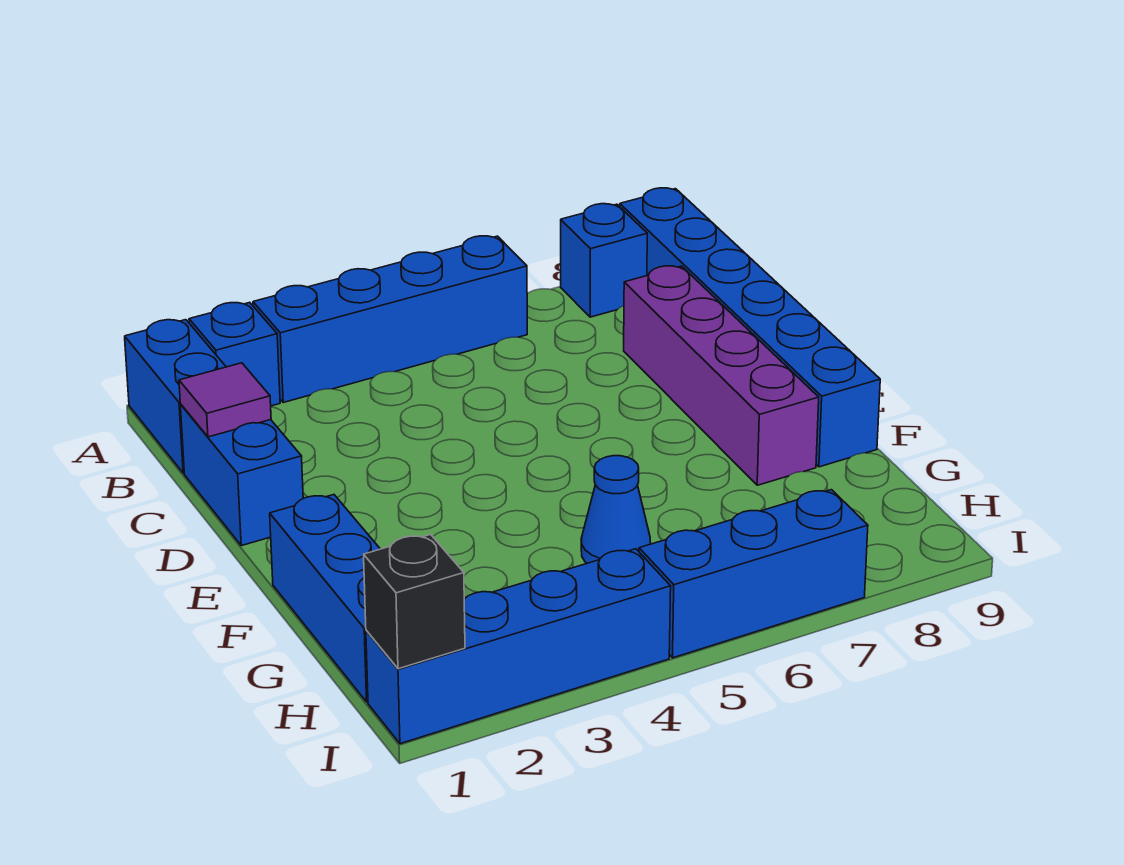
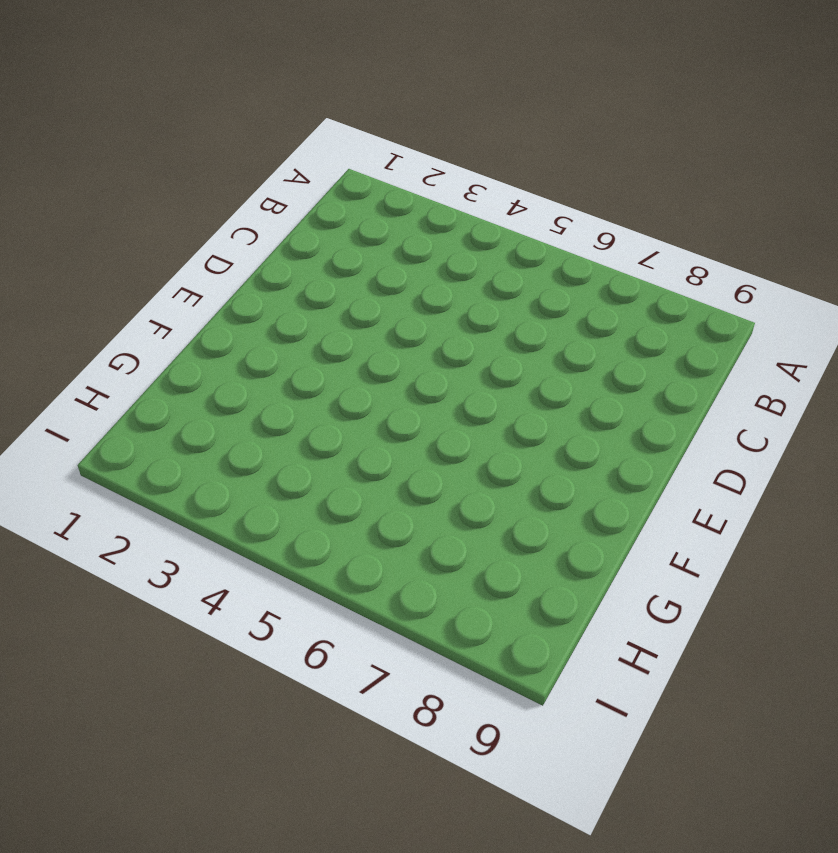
none -> blue brick A1:B1 level 1
none -> blue brick A2 level 1
none -> blue brick A3:A6 level 1

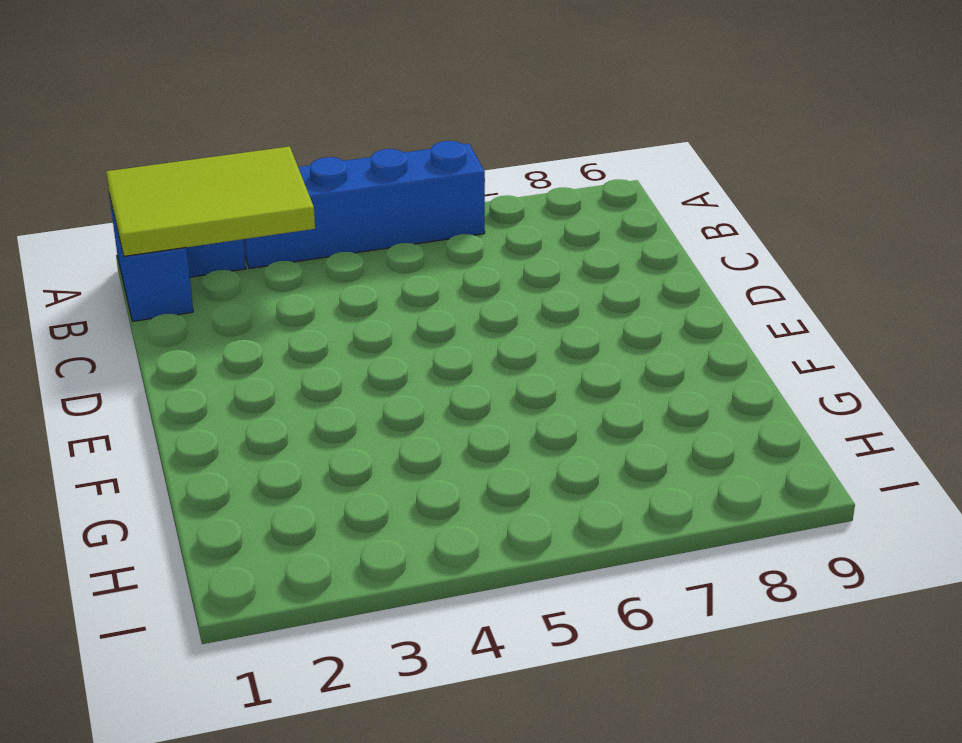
lime tile A1:B3 level 2 -> none
none -> blue brick A8 level 1
none -> blue brick A9:F9 level 1
none -> blue brick C1:D1 level 1

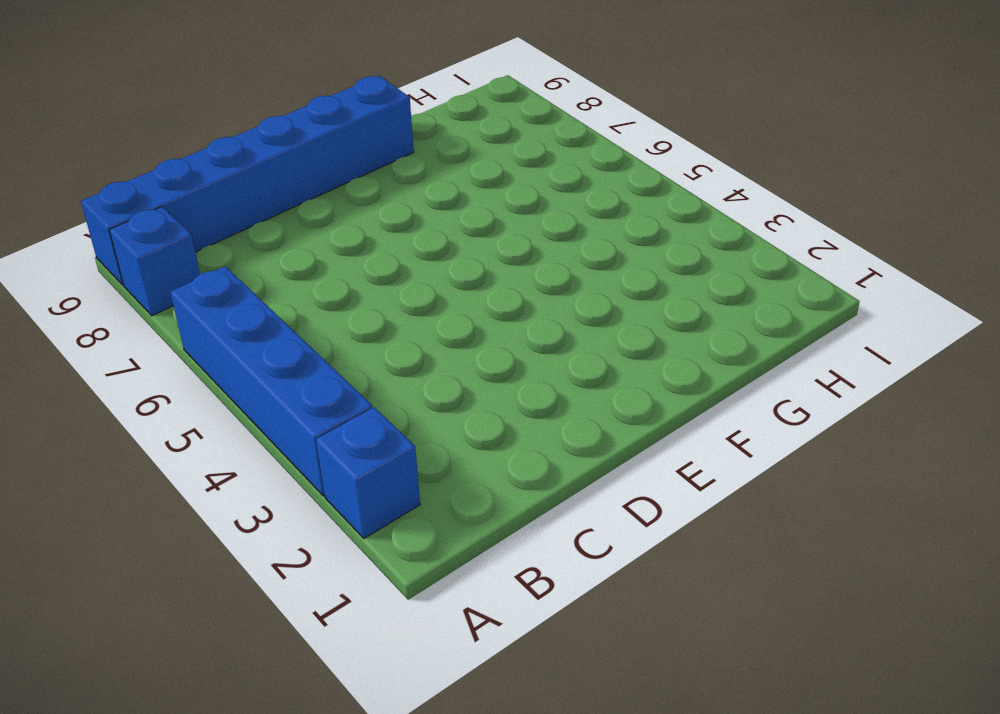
none -> blue brick A1:B1 level 1
none -> blue brick C1:D1 level 1
none -> purple brick C8:F8 level 1

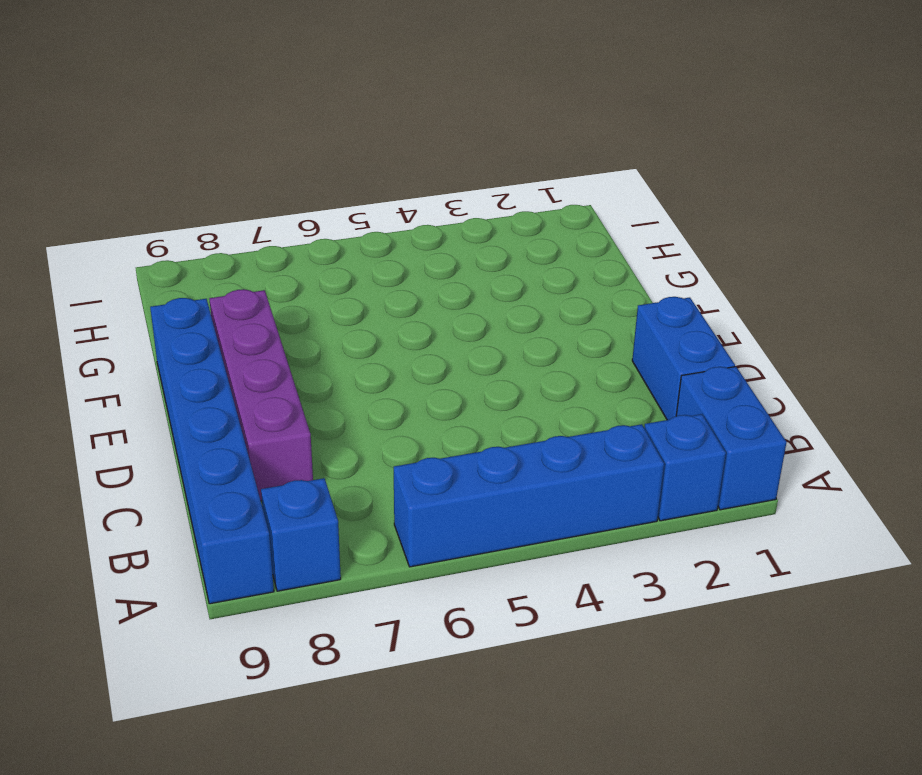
none -> blue brick F1:H1 level 1
none -> blue cone G5 level 1
none -> blue brick I1:I4 level 1

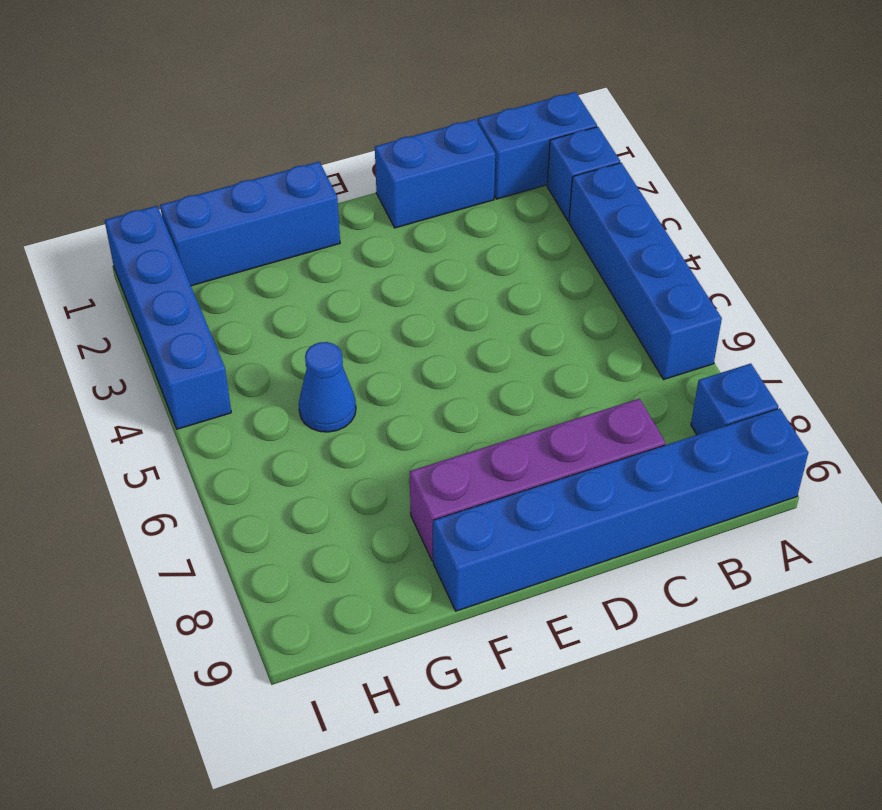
none -> blue brick I5:I7 level 1
none -> purple tile C1 level 2
none -> black brick I1 level 2

